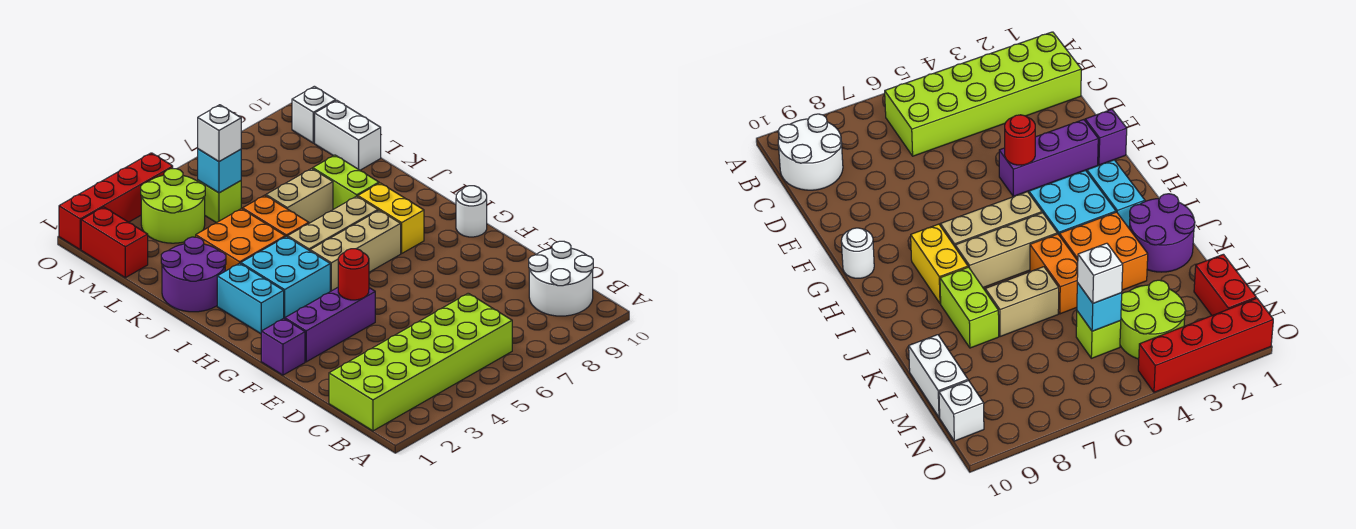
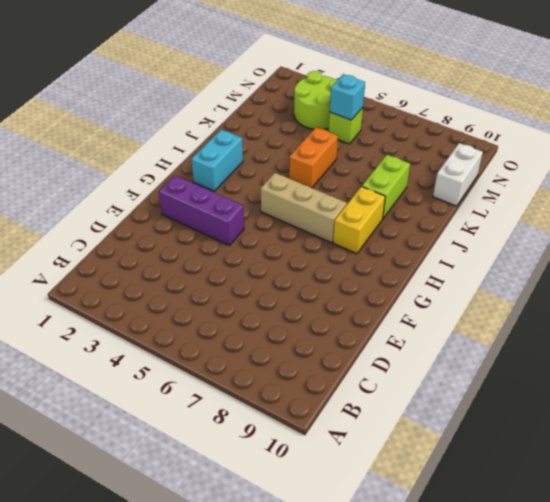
none -> lime brick B1:C6 level 1
none -> white round brick B9:C10 level 1
none -> purple brick F1 level 1

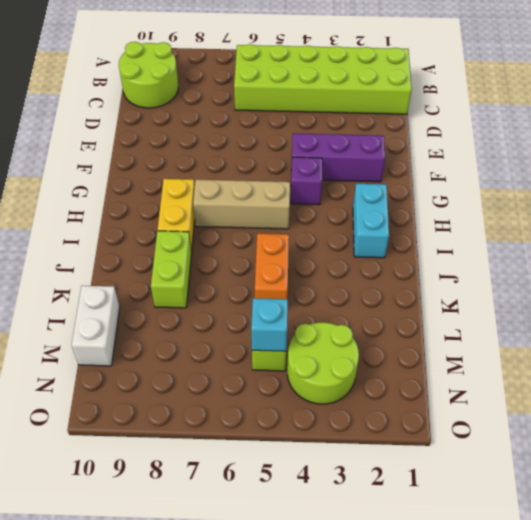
lime round brick B9:C10 level 1 -> white round brick B9:C10 level 1
purple brick G4 level 1 -> purple brick F1 level 1
none -> white round brick G10 level 1
none -> cyan brick H3:I4 level 1
none -> tan brick I5:I7 level 1

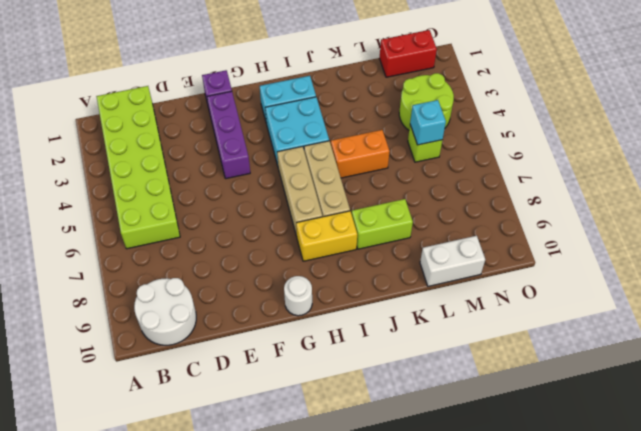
none -> purple round brick J1:K2 level 1
none -> orange brick J3:K4 level 1
none -> tan brick K6:K7 level 1

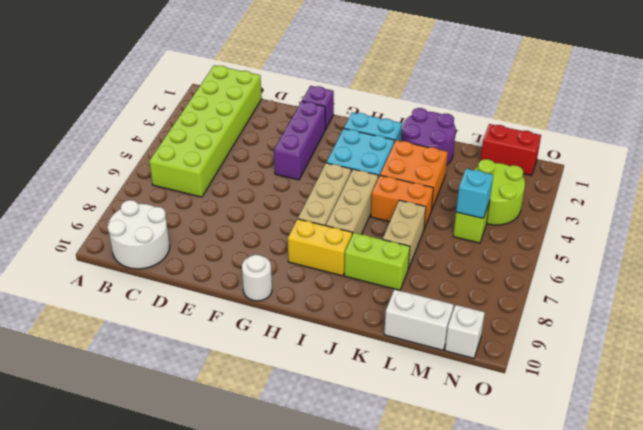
none -> red brick O1:O4 level 1
none -> red round brick F4 level 2
none -> white brick M5 level 3

